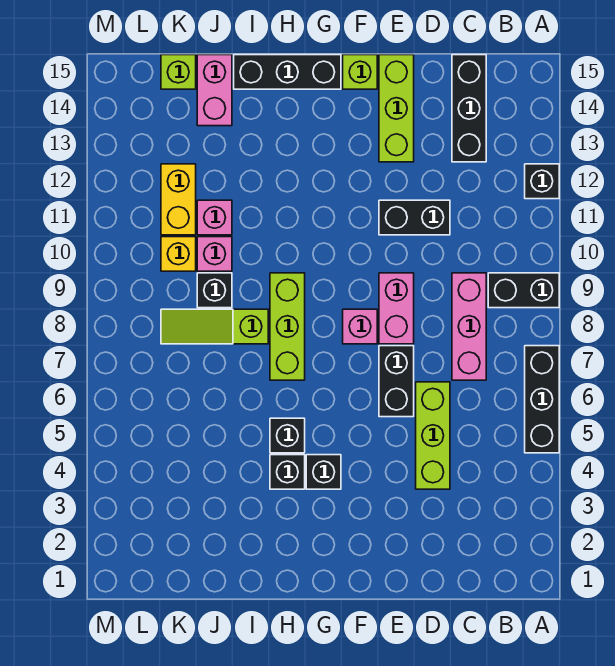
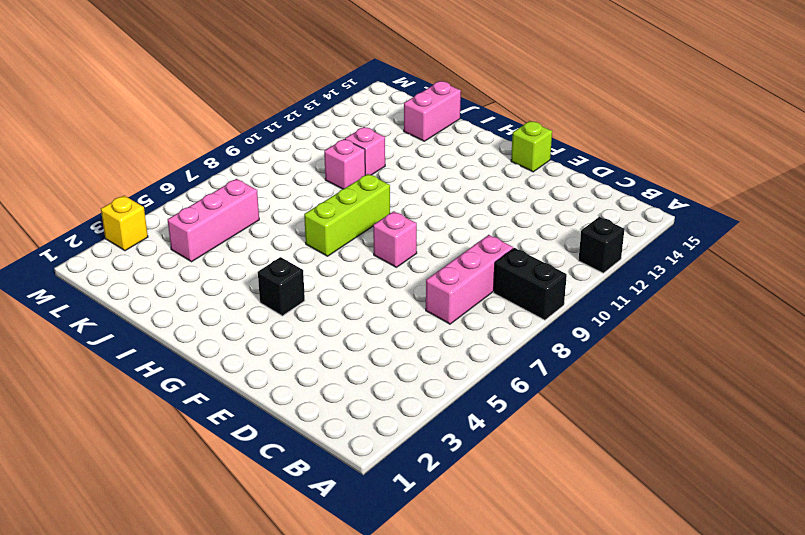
pink brick K4:K6 level 1 -> none
yellow brick M3 level 1 -> yellow brick K10 level 1
none -> black brick A5:A7 level 1
none -> black brick C13:C15 level 1
none -> lime brick D4:D6 level 1

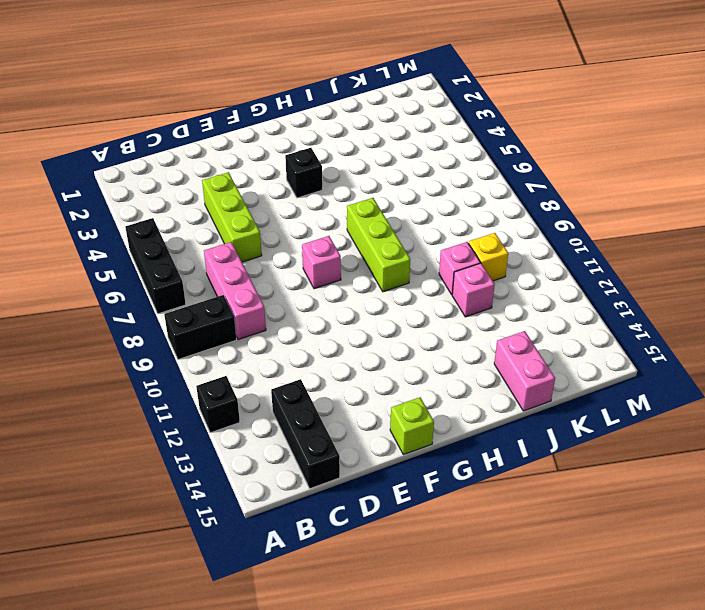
none -> black brick D11:E11 level 1
none -> black brick E6:E7 level 1
none -> pink brick E8:E9 level 1

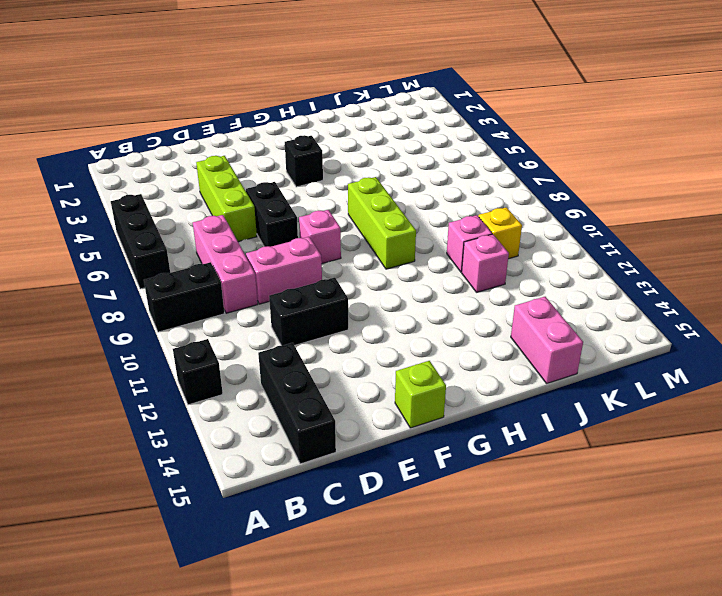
pink brick D9:E9 level 1 -> pink brick E8:E9 level 1
none -> lime brick E13:E15 level 1
none -> black brick G15:I15 level 1
none -> black brick H4 level 1

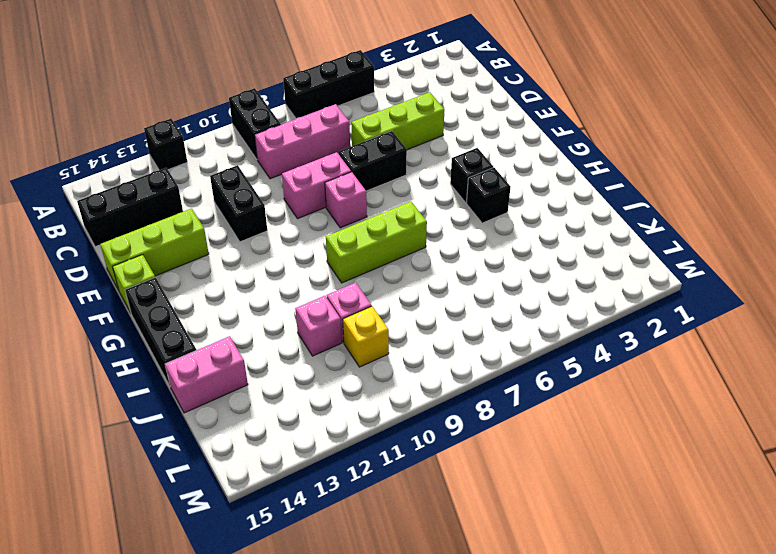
none -> black brick H5 level 1
none -> lime slope I8:K8 level 1 top I
none -> black brick J9 level 1

